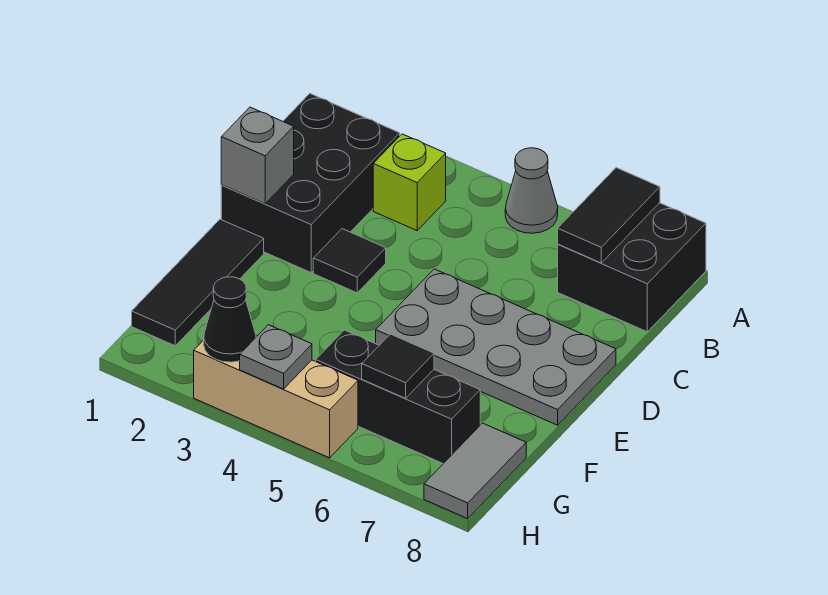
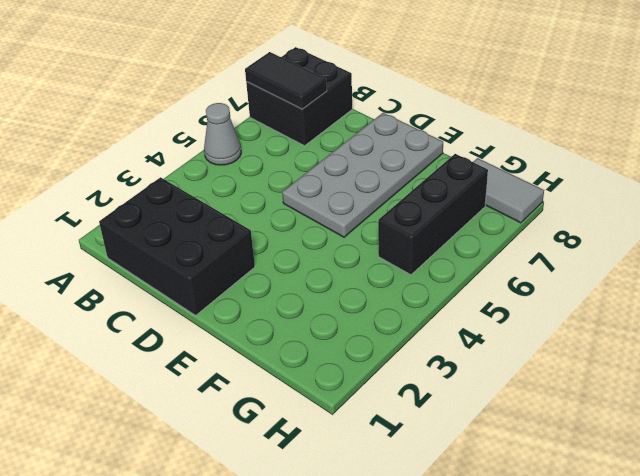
none -> lime brick B3 level 1
none -> black tile D3 level 1
none -> black tile E1:G1 level 1

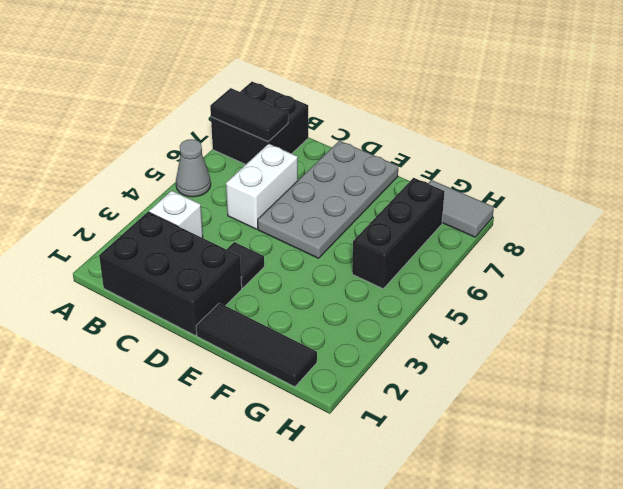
white brick B3 level 1 -> lime brick B3 level 1
white brick C5:C6 level 1 -> none
none -> tan brick H3:H5 level 1
none -> grey brick D1 level 2
none -> black tile G6 level 2

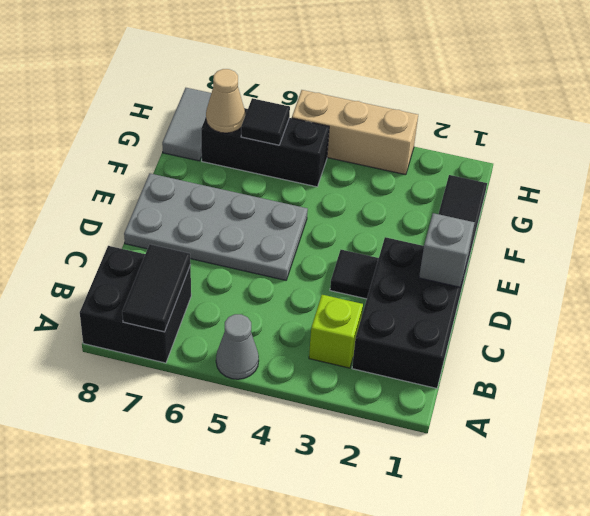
tan cone G7 level 2 -> none
none -> black cone H3 level 2
none -> grey plate H4 level 2

